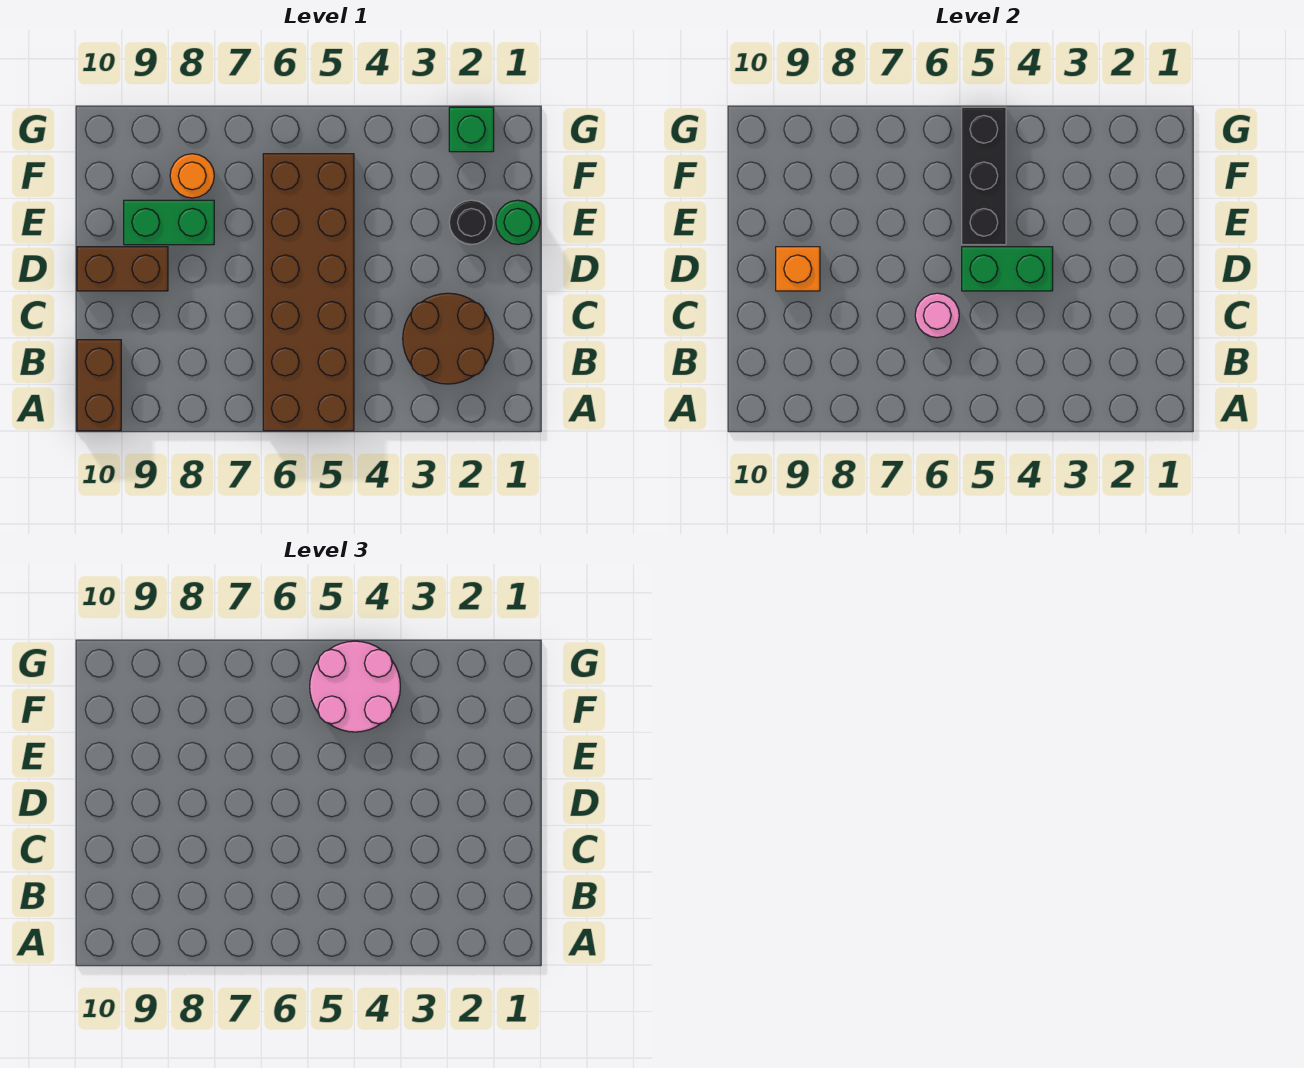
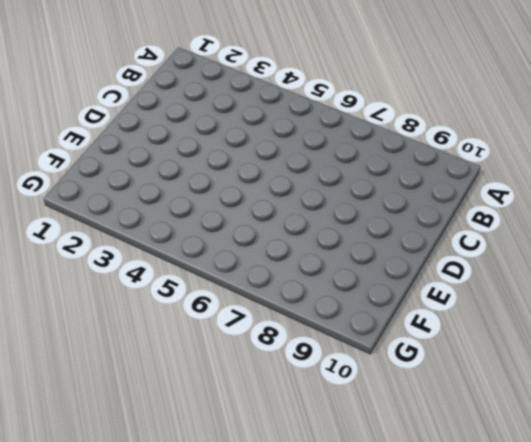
none -> brown brick A5:F6 level 1
none -> brown brick A10:B10 level 1
none -> brown round brick B2:C3 level 1

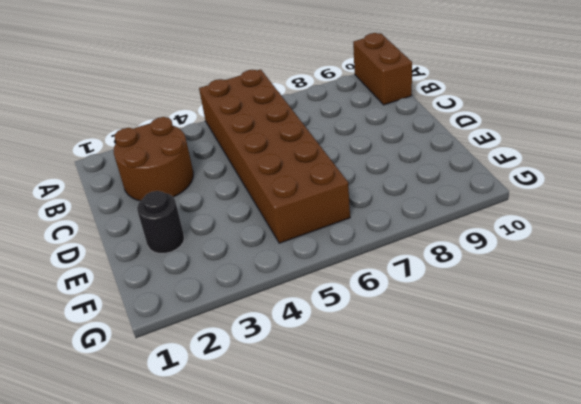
none -> brown brick D9:D10 level 1
none -> green round brick E1 level 1
none -> green brick E8:E9 level 1

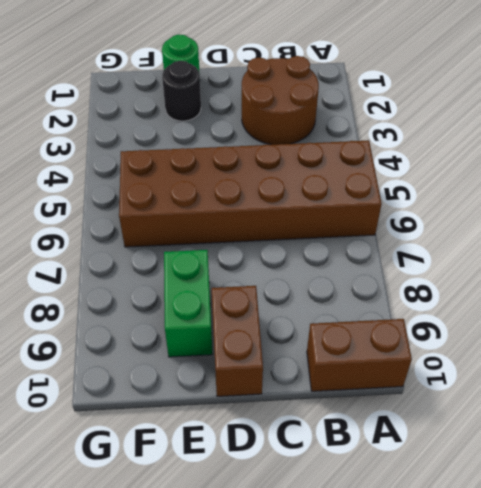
none -> orange round brick F8 level 1
none -> green brick G2 level 1
none -> pink round brick C6 level 2

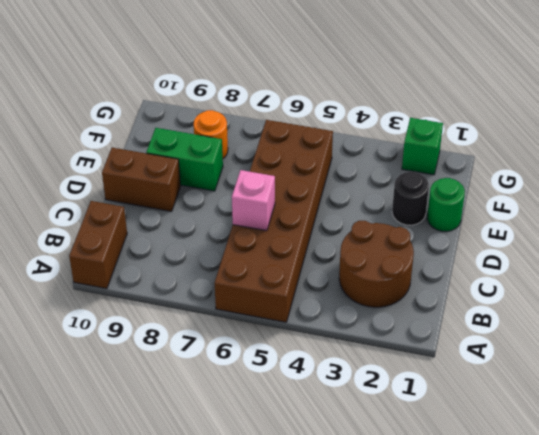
pink brick C6 level 2 -> pink round brick C6 level 2
none -> green brick D4:D5 level 2
none -> orange brick D9 level 2
none -> black brick E5:G5 level 2

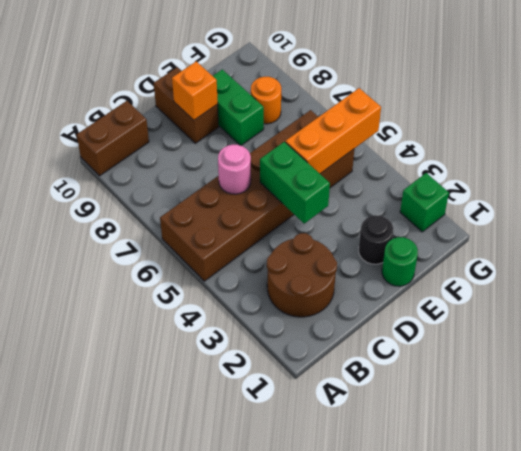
orange brick E5:G5 level 2 -> black brick E5:G5 level 2
none -> pink round brick F4:G5 level 3

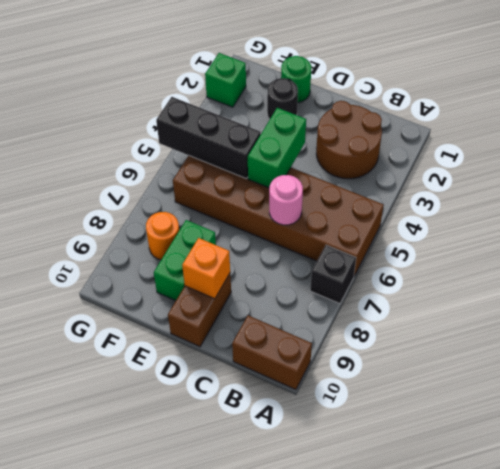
black brick A7 level 1 -> none
none -> pink round brick F4:G5 level 3

